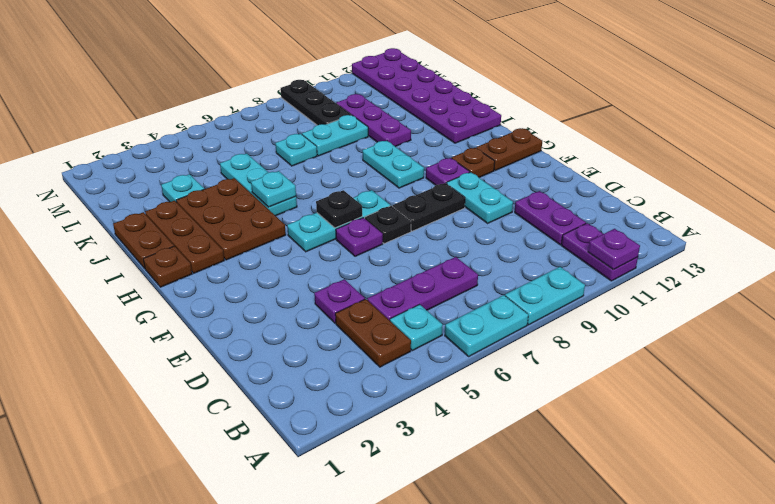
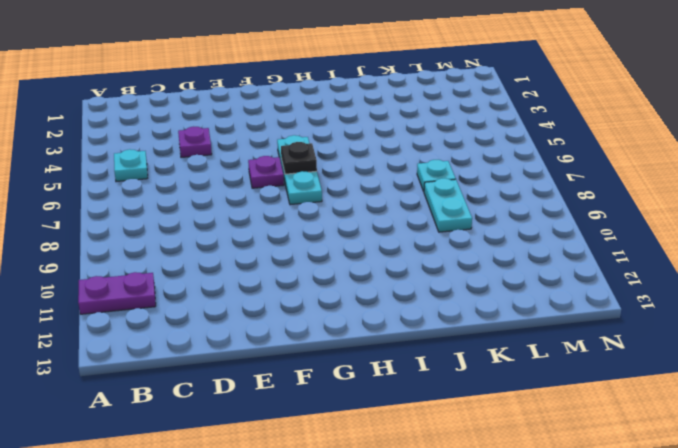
none -> cyan plate A6:A7 level 1
none -> cyan plate A8:A9 level 1
none -> brown plate B4:C4 level 1
none -> purple plate C5:C7 level 1

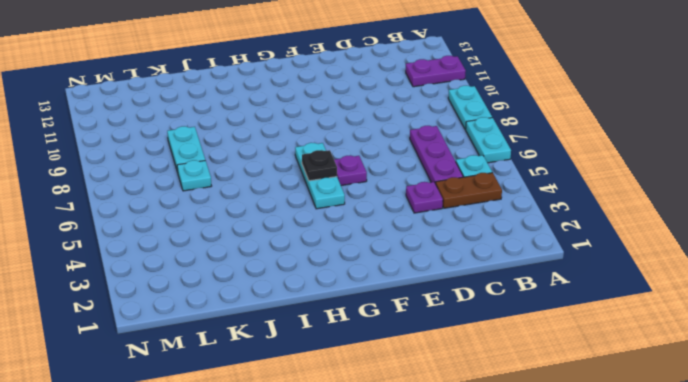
none -> purple plate C11:D11 level 1
none -> cyan plate E10:F10 level 1
none -> black plate F7 level 1
none -> black plate F8:F9 level 1

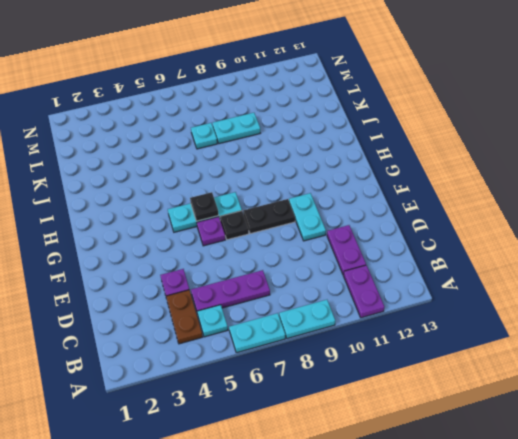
none -> purple plate G10 level 1
none -> brown plate G11 level 1
none -> brown plate G12:G13 level 1
none -> brown plate H1 level 1

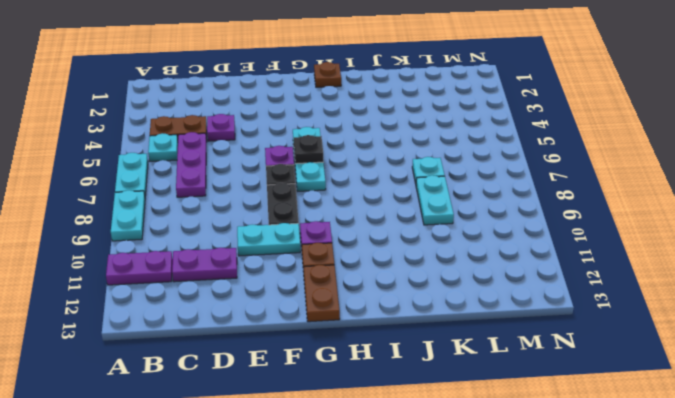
none -> brown plate H2:J2 level 1
none -> brown plate H3:J4 level 1
none -> cyan plate H9:I9 level 1
none -> brown plate I1:J1 level 1

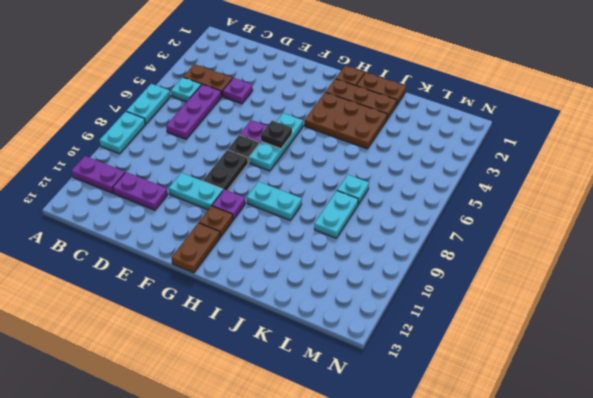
none -> cyan plate I5:K5 level 1
none -> purple plate I12:N13 level 1
none -> purple plate J10:L10 level 1
none -> cyan plate K3 level 1

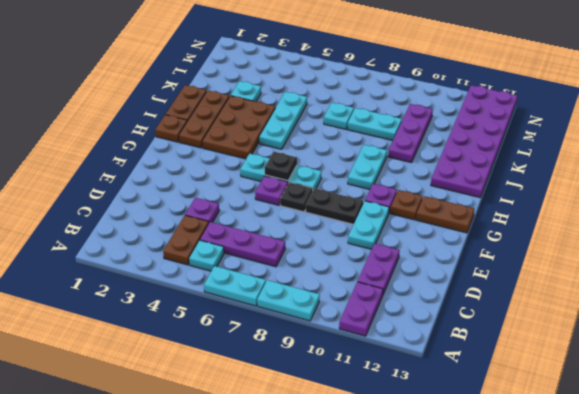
none -> black plate L9:N9 level 1
none -> purple plate A11 level 2
none -> cyan plate I5 level 2

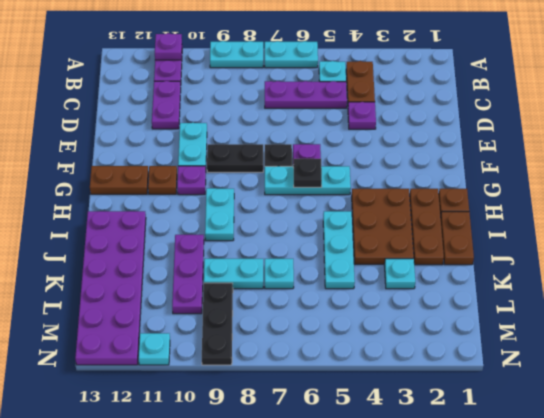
cyan plate N11 level 1 -> cyan plate I5 level 2

